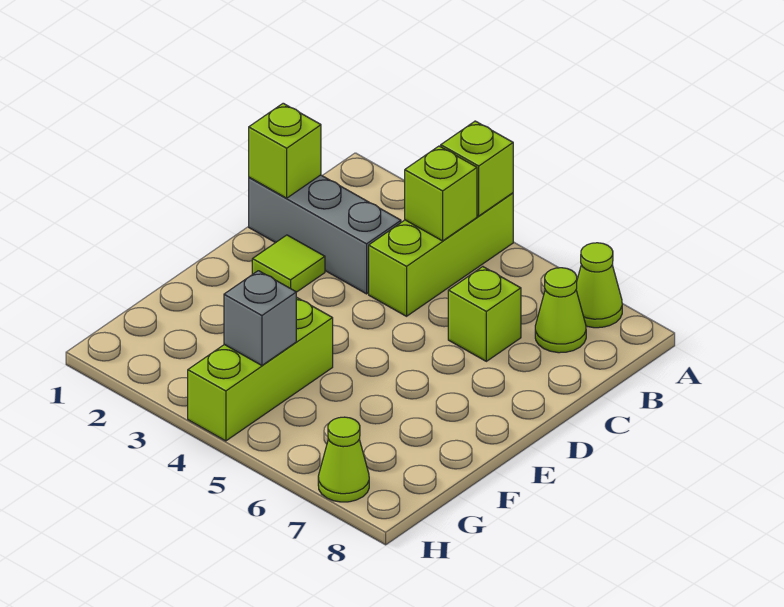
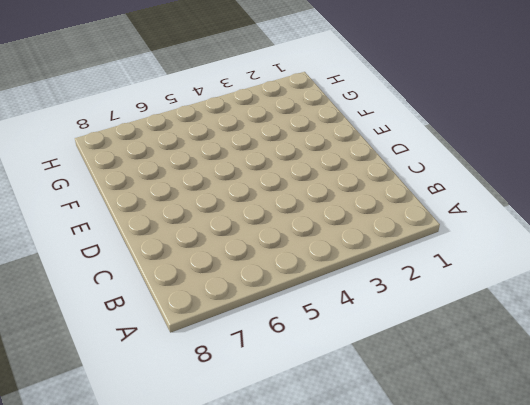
none -> lime brick A4:C4 level 1
none -> lime cone A7 level 1
none -> lime cone B7 level 1

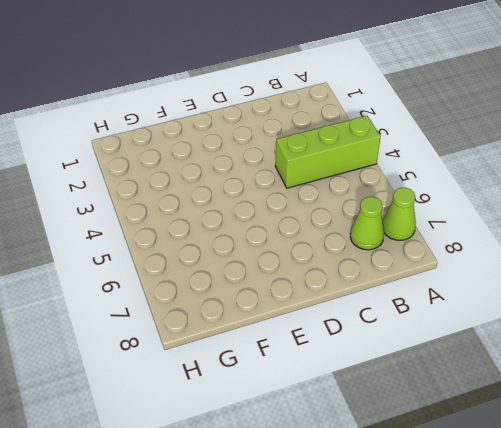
none -> grey brick C1:C3 level 1
none -> lime brick C6 level 1
none -> lime tile D2 level 1

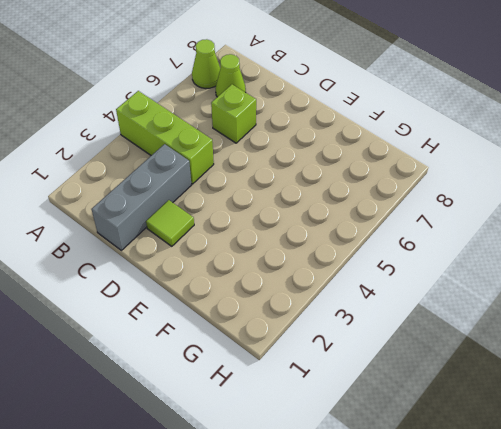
none -> lime brick F4:H4 level 1
none -> lime cone H7 level 1
none -> lime brick A4 level 2

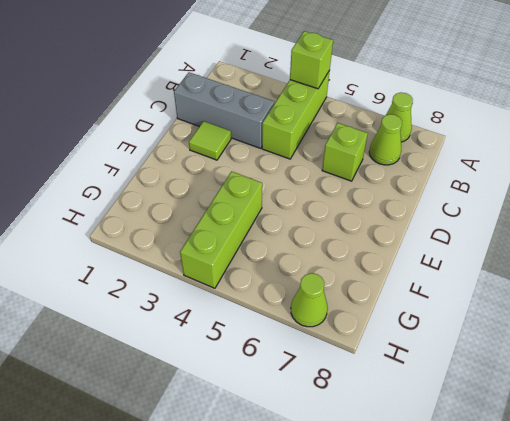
none -> lime brick B4 level 2
none -> lime brick C1 level 2
none -> grey brick G4 level 2

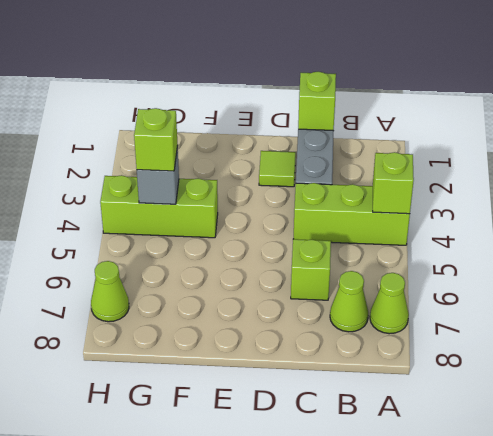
lime brick G4 level 3 -> lime brick B4 level 2

